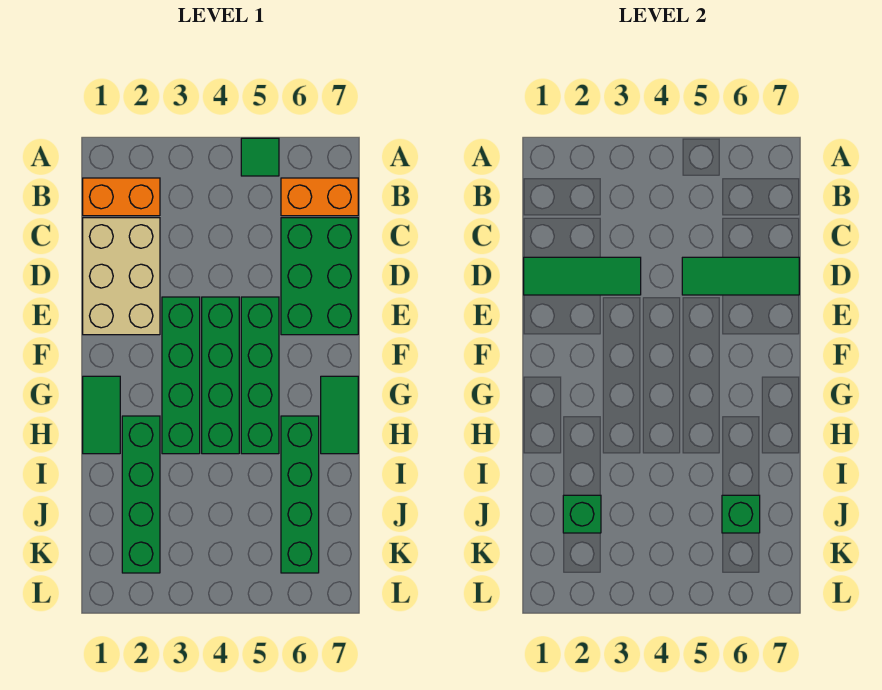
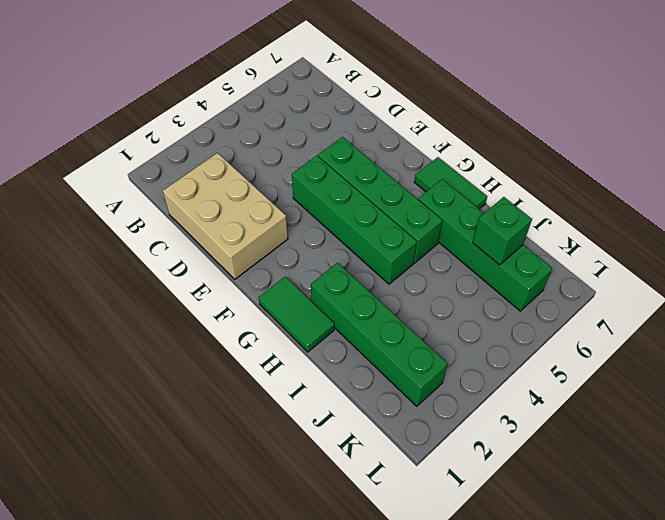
none -> green tile A5 level 1
none -> orange brick B1:B2 level 1
none -> orange brick B6:B7 level 1

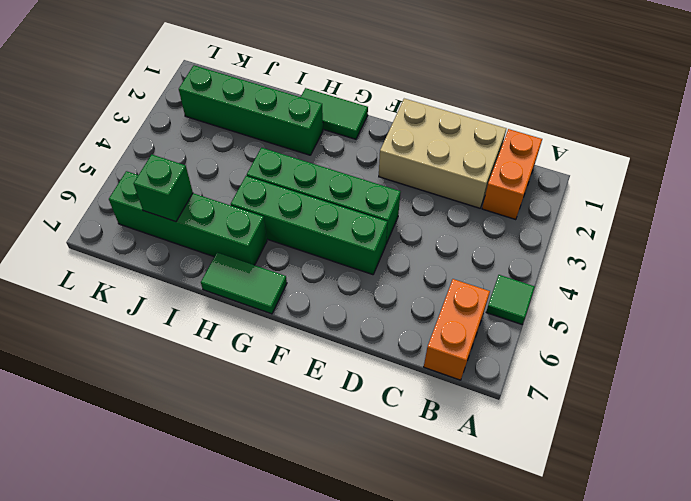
none -> green brick C6:E7 level 1
none -> green brick E3:H3 level 1
none -> green tile D1:D3 level 2

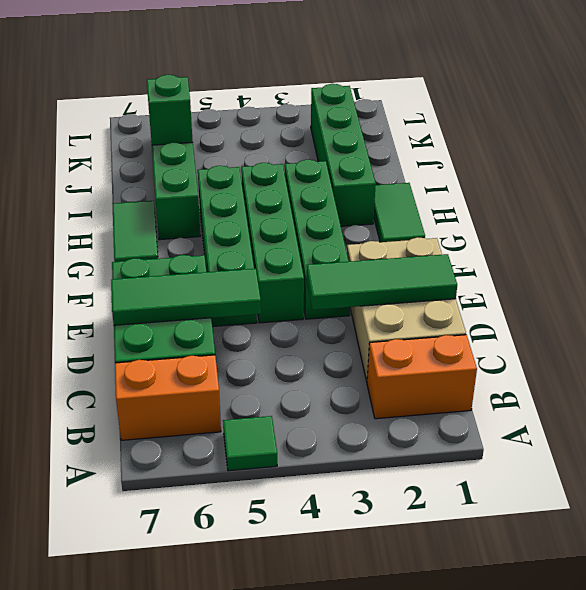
none -> green brick J2 level 2

